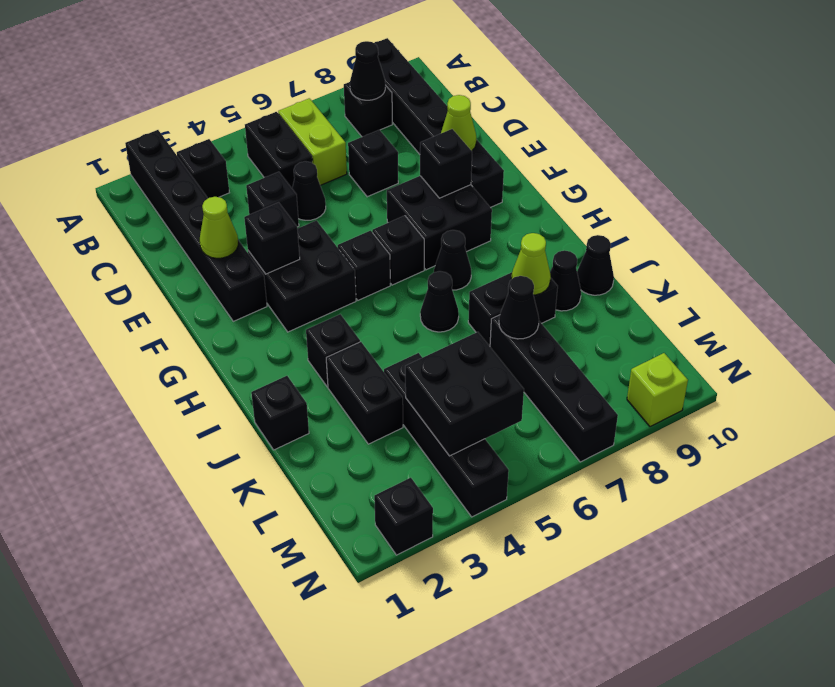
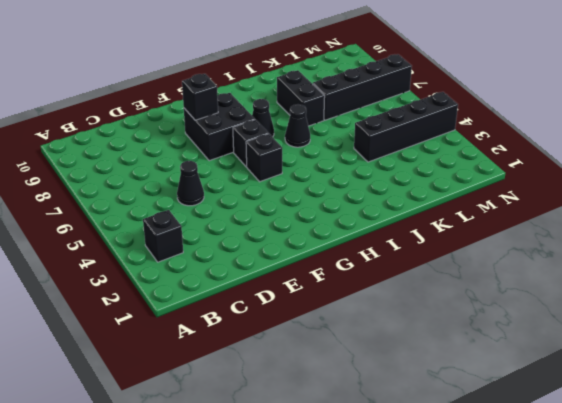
none -> black brick A2:F2 level 1
none -> black brick A9:F9 level 1
none -> black brick B5:C5 level 1
none -> lime brick B6:C6 level 1

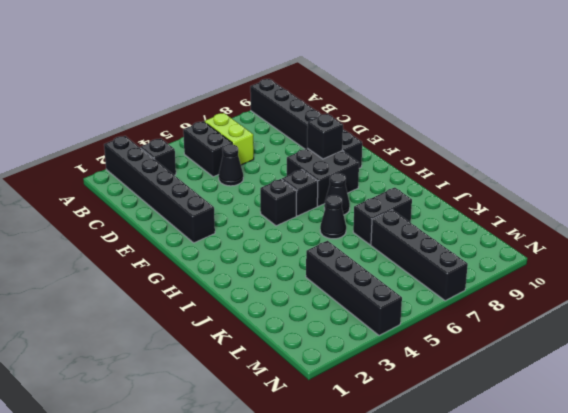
none -> black brick B8 level 1
none -> black brick D4 level 1
none -> black brick D7 level 1
none -> black brick F3:G4 level 1

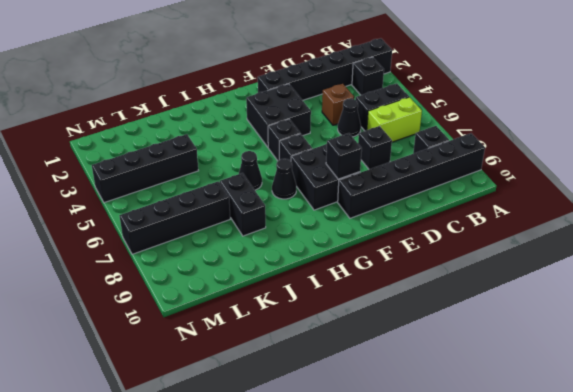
brown brick D4 level 1 -> black brick D4 level 1
none -> black brick I3 level 1
none -> black brick J1 level 1
none -> black brick J3:K3 level 1
none -> black cone J9 level 1

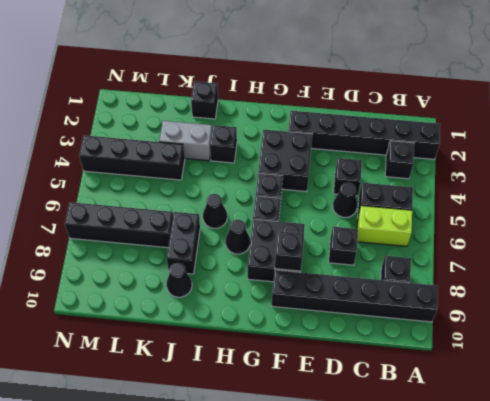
grey brick J3:K3 level 1 -> black brick J3:K3 level 1
none -> black cone J10 level 1
none -> black brick N2 level 1
none -> lime brick N9 level 1
none -> black cone B8 level 2

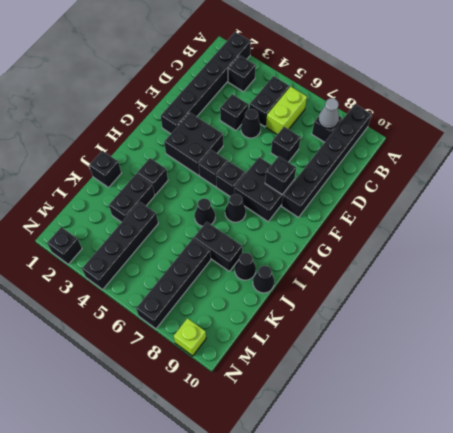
grey cone B8 level 2 -> black cone B8 level 2
none -> lime cone E2 level 2
none -> lime cone E9 level 2
none -> black brick F3 level 2
none -> lime cone J8 level 2

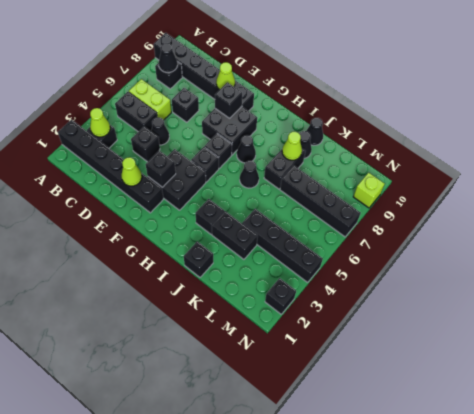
lime cone B3 level 2 -> none
none -> black cone K7 level 2
none -> black brick L4:M5 level 2

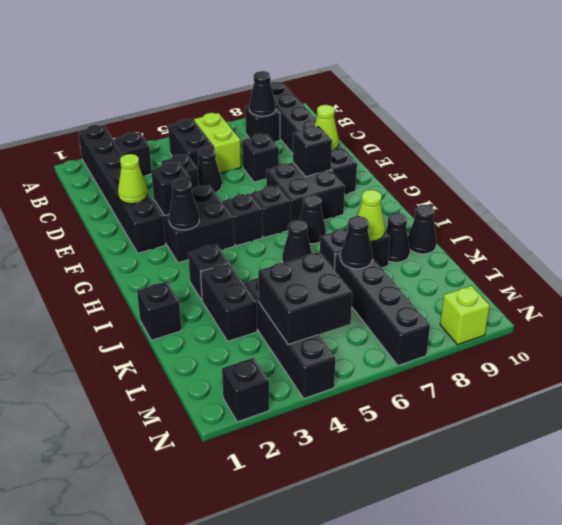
black cone G3 level 2 -> none

